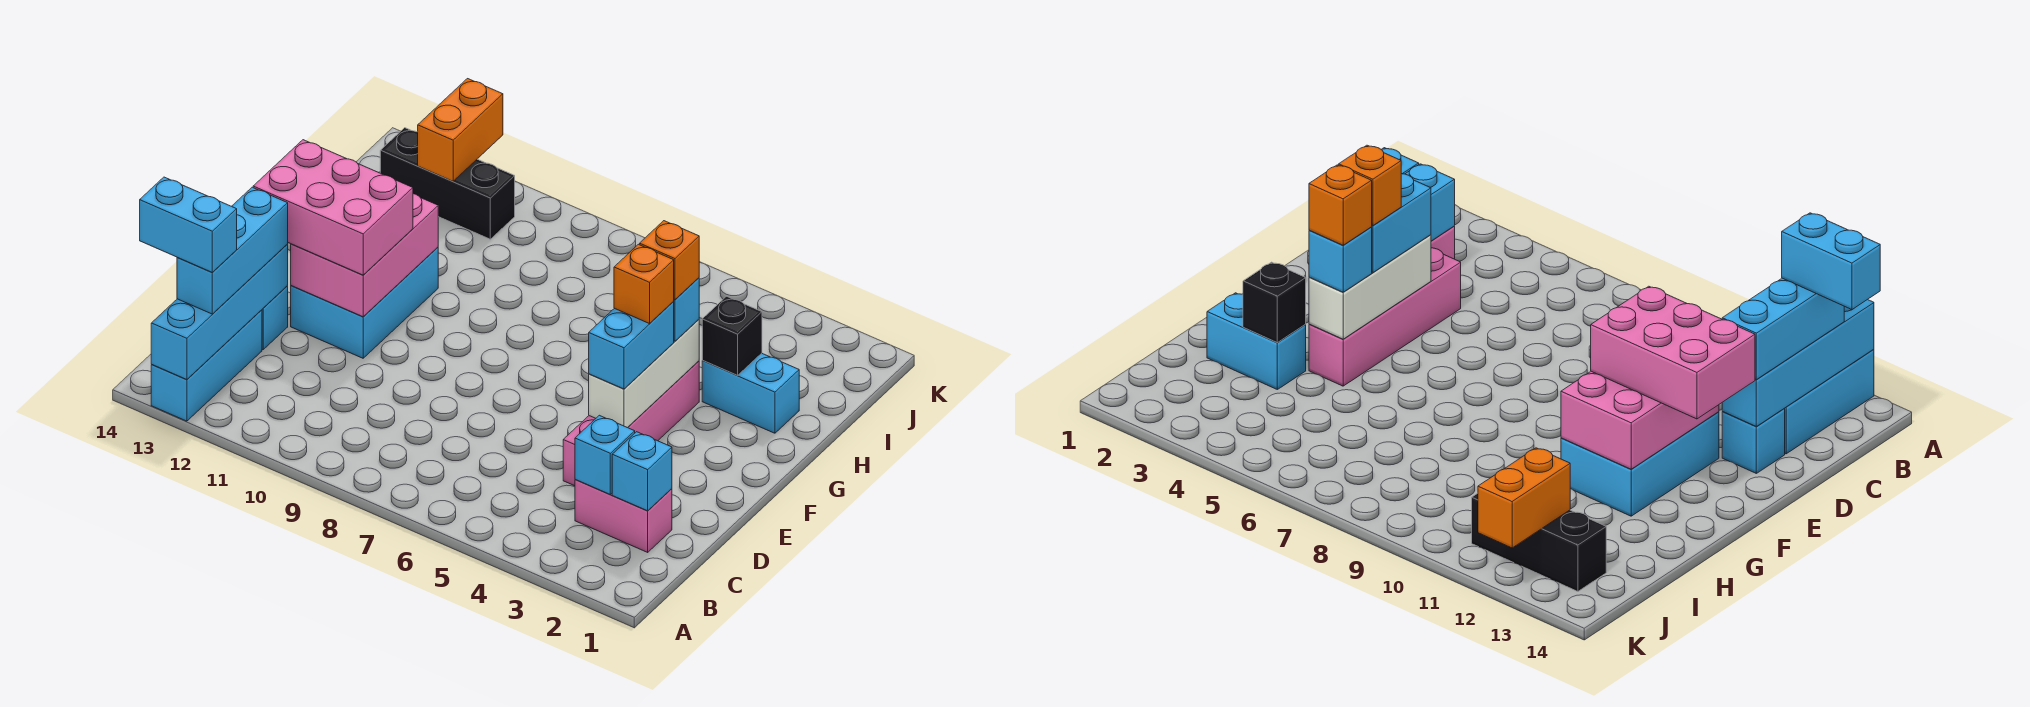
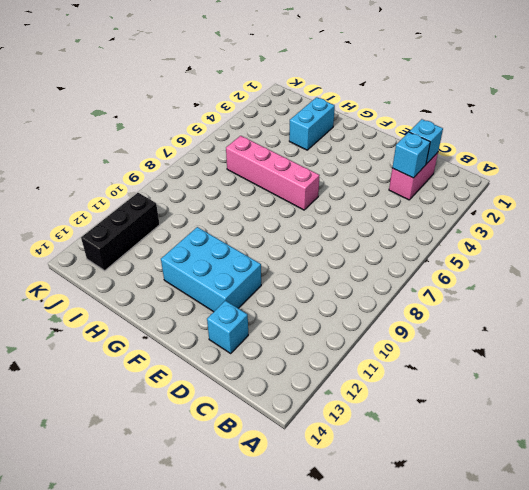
pink brick F6:I6 level 1 -> pink brick D4:G4 level 1
none -> cyan brick A13:C13 level 1
none -> cyan brick A13:D13 level 2
none -> white brick E4:G4 level 2

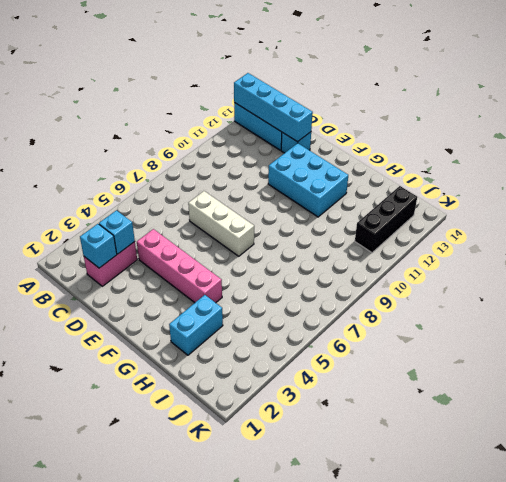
white brick D7:F7 level 1 -> white brick E4:G4 level 2
none -> pink brick E11:G12 level 2
none -> black brick H3 level 2
none -> orange brick J12:K12 level 2

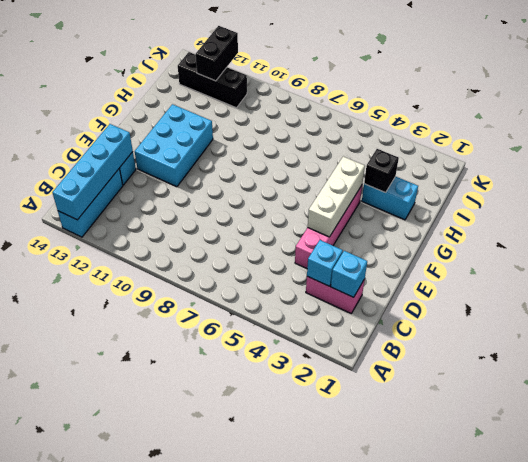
black brick J12:K12 level 2 -> orange brick J12:K12 level 2
none -> pink brick E11:G12 level 2
none -> cyan brick B13:D13 level 3
none -> cyan brick E4:F4 level 3

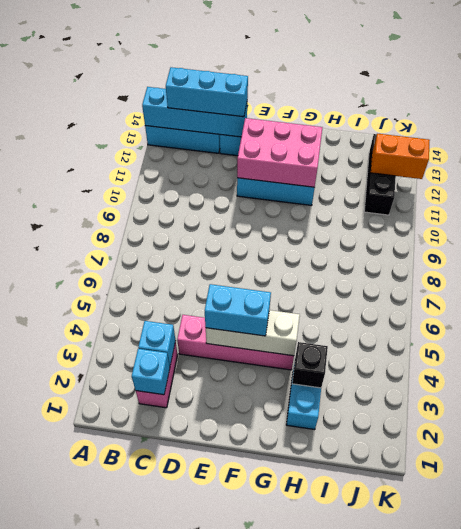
none -> pink brick E11:F13 level 3
none -> cyan brick G4 level 3
none -> cyan brick B13:B14 level 4

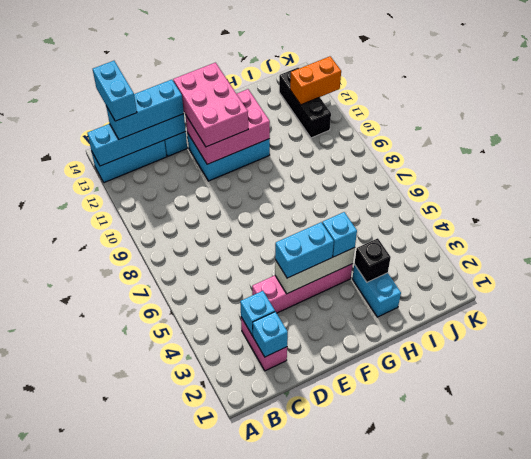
none -> orange brick F4 level 4
none -> orange brick G4 level 4

